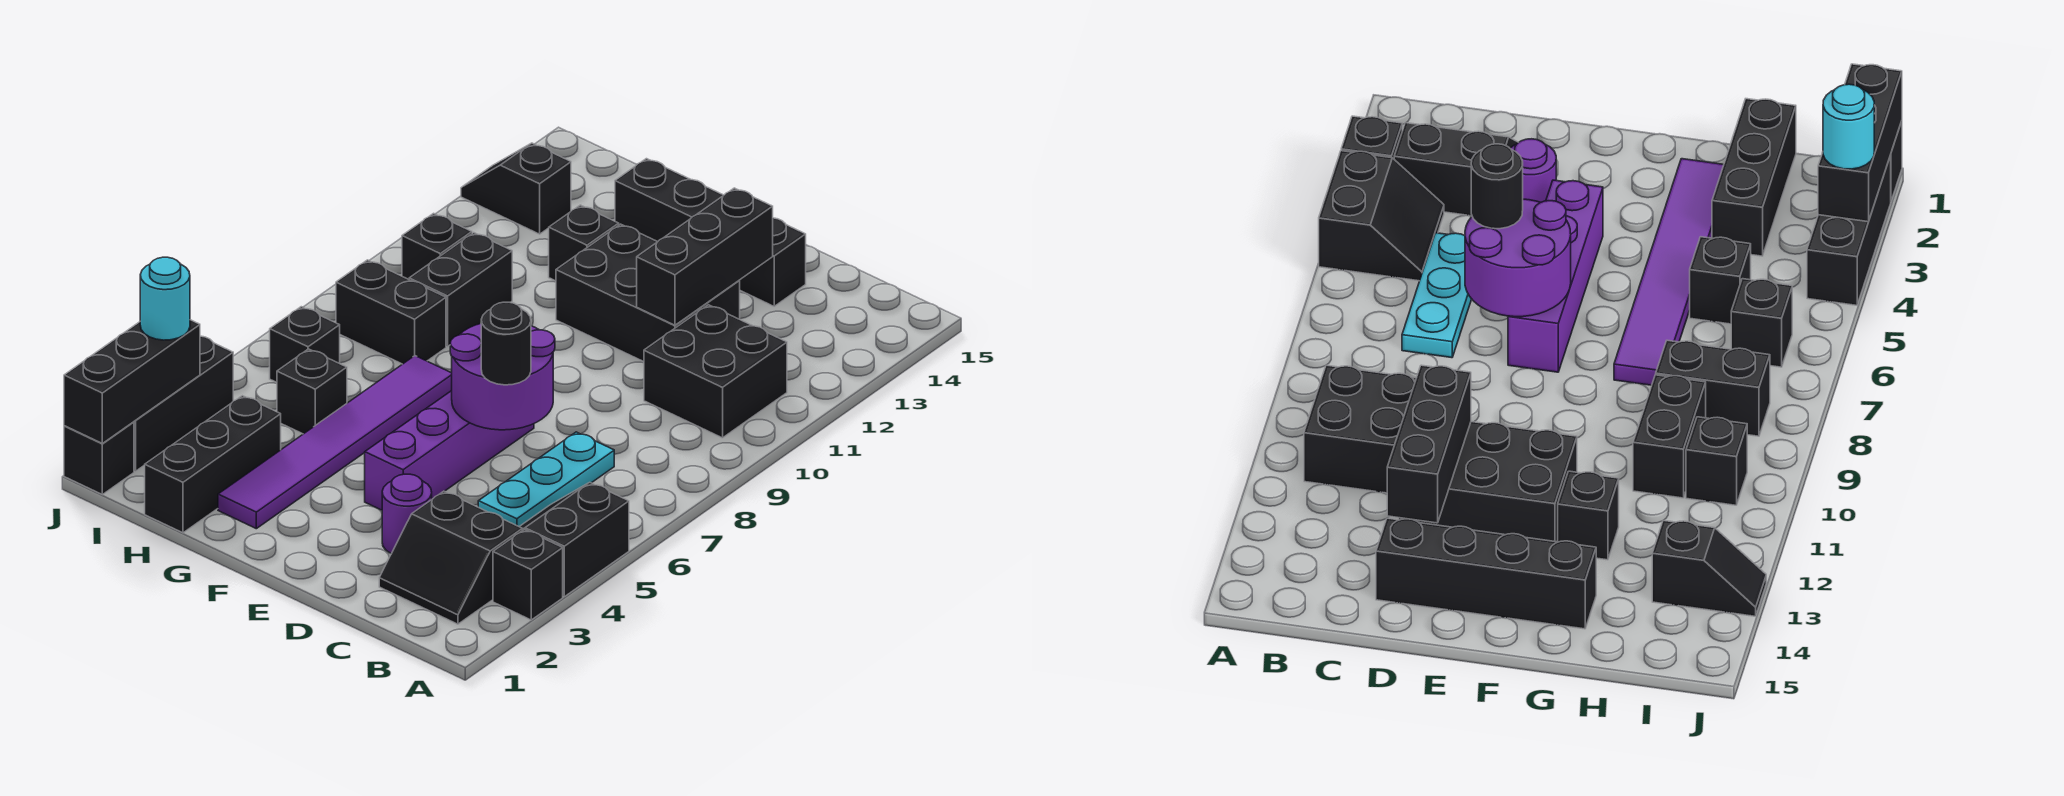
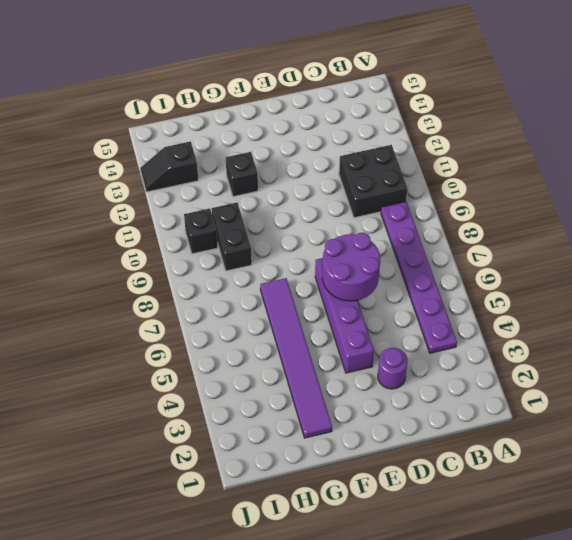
purple plate B4:B9 level 1 -> black slope A4:B5 level 1 top A
none -> black brick A3 level 1
none -> black slope B2:C3 level 1 top 3
none -> cyan plate C5:C7 level 1

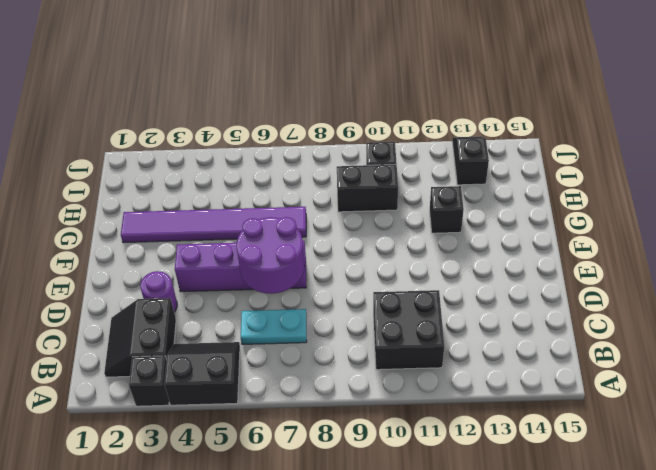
cyan plate C6:C7 level 1 -> cyan plate C5:C7 level 1
none -> black brick D11:F12 level 1
none -> black brick D14:G14 level 1
none -> black brick H1:H3 level 1

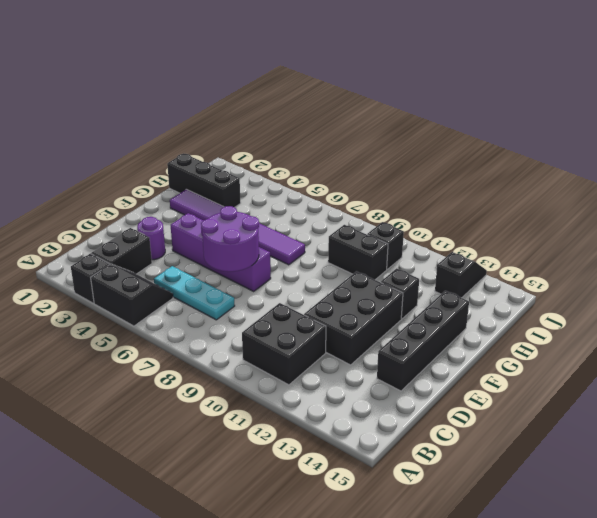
none -> black brick H5 level 1
none -> black brick H8:I8 level 1
none -> black brick I6 level 1

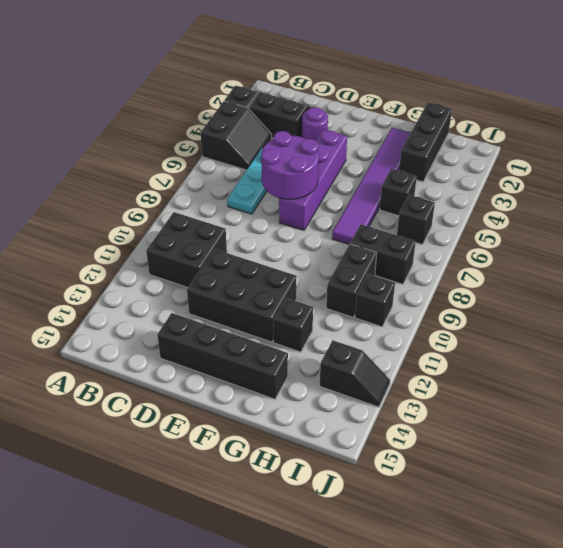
none -> black brick J1 level 1
none -> black brick J2:J4 level 1
none -> black brick D11:D13 level 2

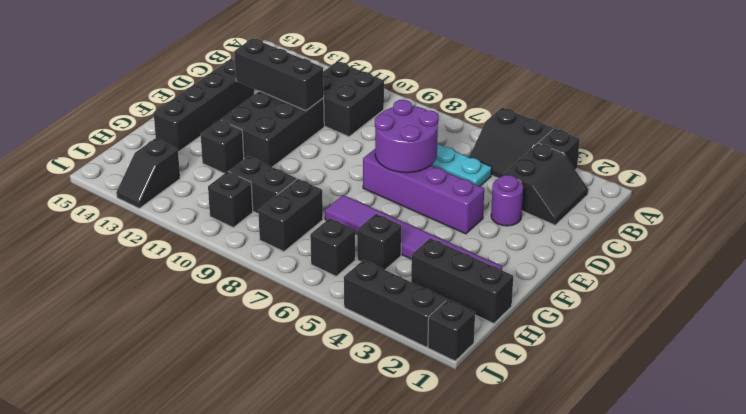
none -> black brick J1:J3 level 2
none -> black round brick D6 level 3
none -> cyan round brick J3 level 3

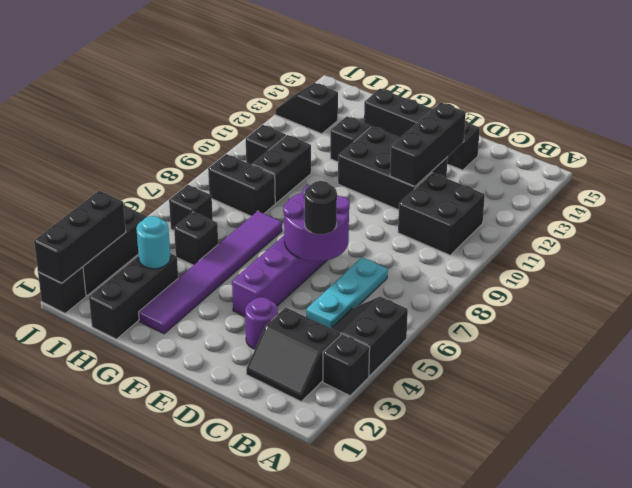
cyan round brick H3 level 2 -> cyan round brick J3 level 3

